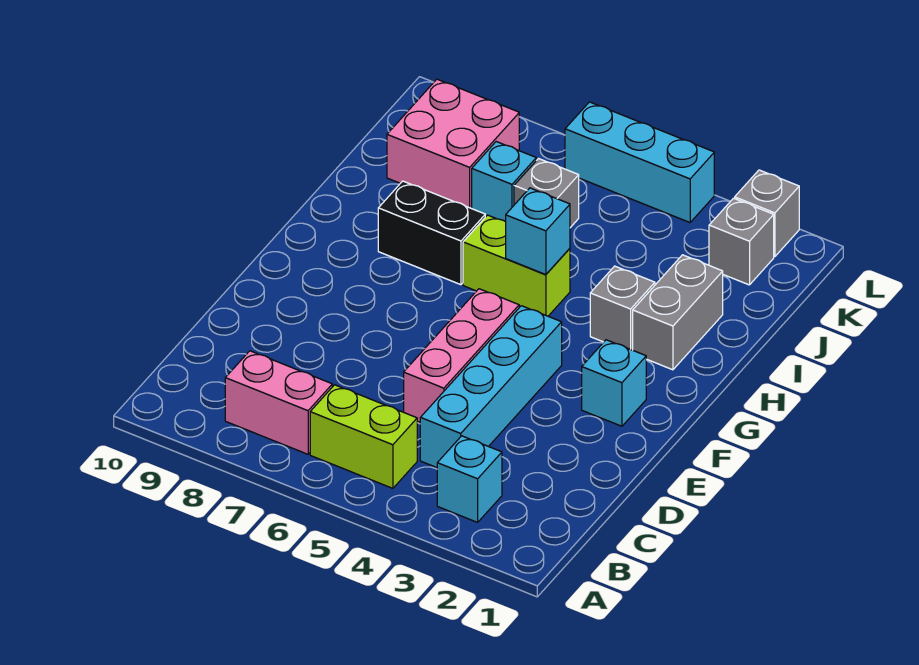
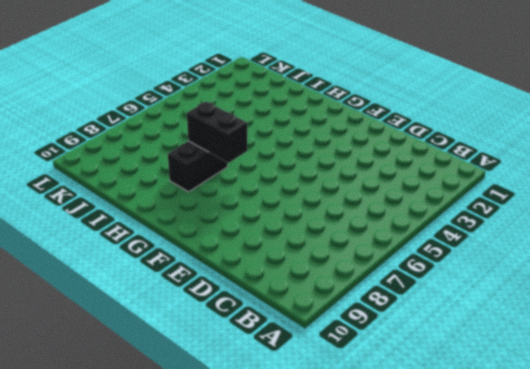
black brick G7:H7 level 2 -> none
none -> cyan brick B3 level 1
none -> lime brick B5:B6 level 1
none -> pink brick B7:B8 level 1

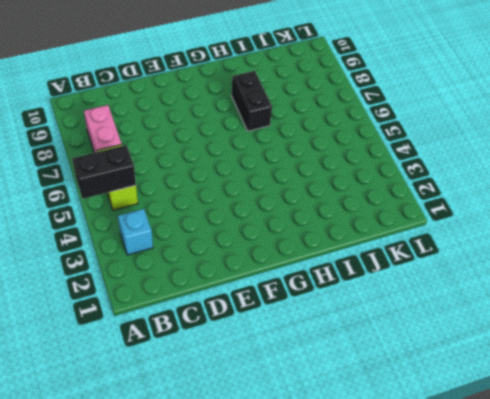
black brick A5:B5 level 2 -> none
none -> cyan brick C4:F4 level 1
none -> pink brick D5:F5 level 1
none -> cyan brick F2 level 1

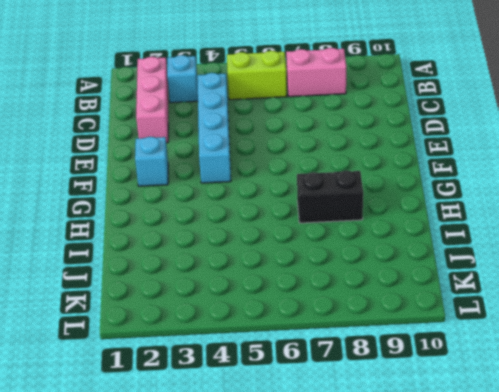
pink brick B2:D2 level 1 -> pink brick D5:F5 level 1
none -> grey brick H2:I2 level 1
none -> grey brick H3 level 1
none -> lime brick H5:H6 level 1

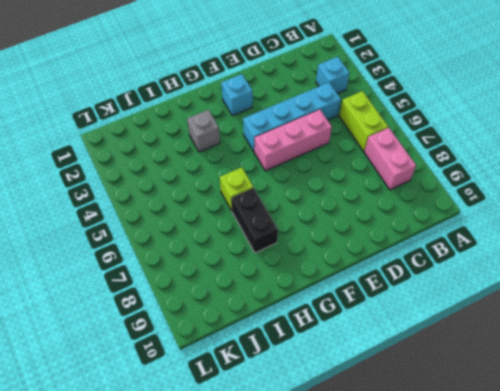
lime brick H6 level 1 -> lime brick H5:H6 level 1
none -> grey brick H2:I2 level 1
none -> grey brick J6 level 1
none -> cyan brick J7 level 1

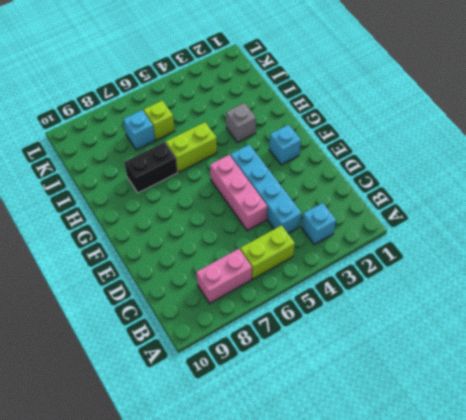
lime brick J6 level 1 -> grey brick J6 level 1
none -> grey brick H2:I2 level 1
none -> pink brick J8:K9 level 1
none -> grey brick K2 level 1

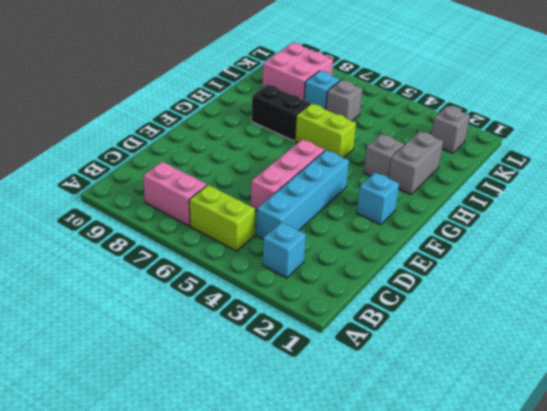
none -> grey brick L2 level 1
none -> cyan brick L4:L6 level 1
none -> cyan brick H5 level 2

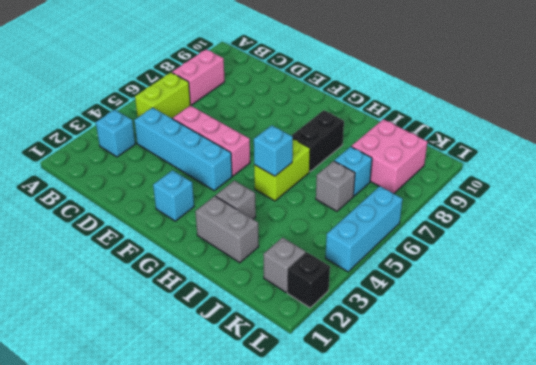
black brick L2 level 1 -> grey brick L2 level 1

